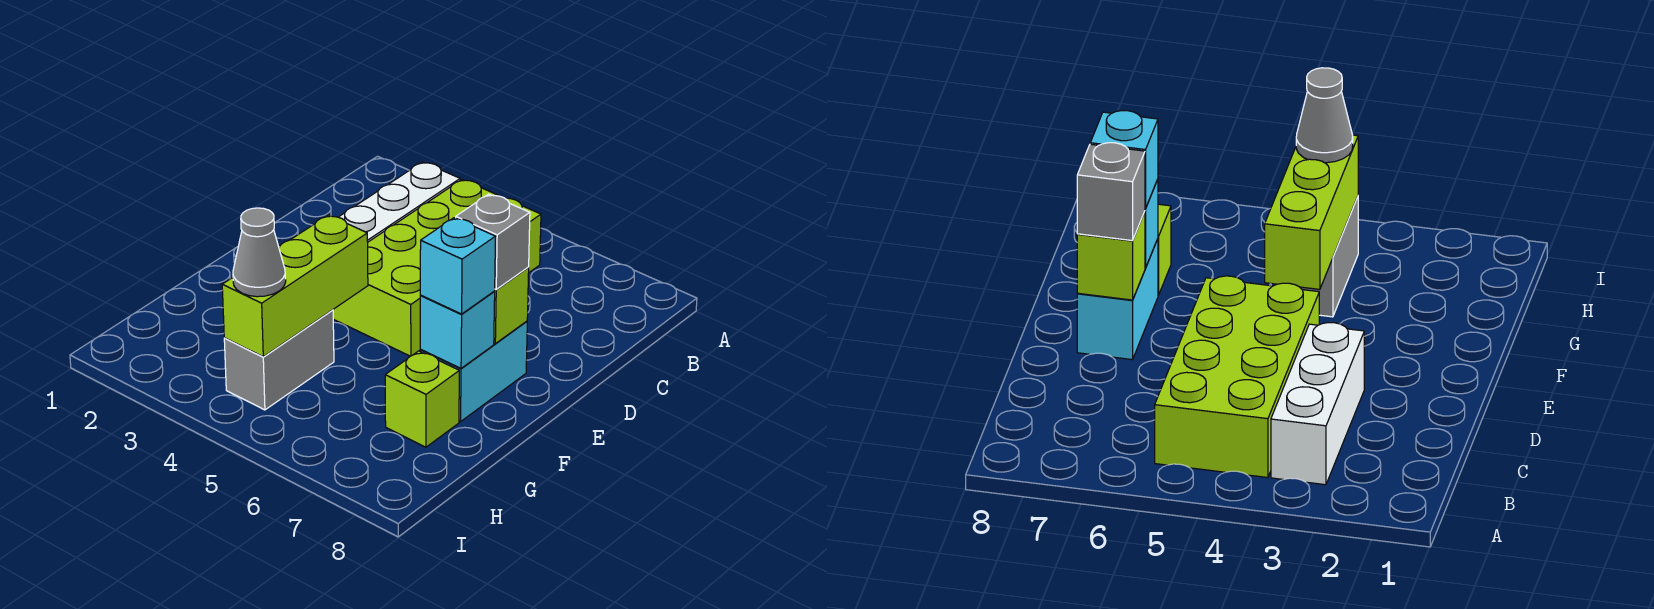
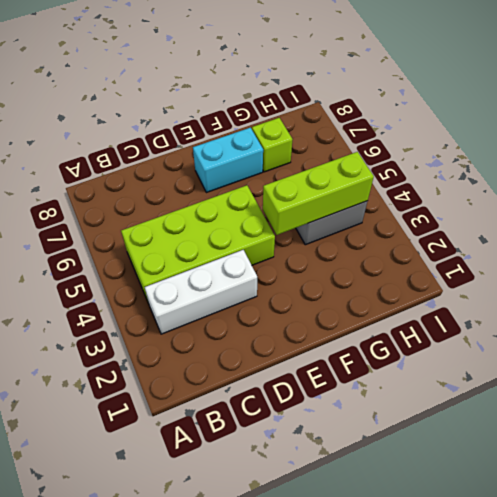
none -> lime brick E7 level 2
none -> cyan brick F7 level 2

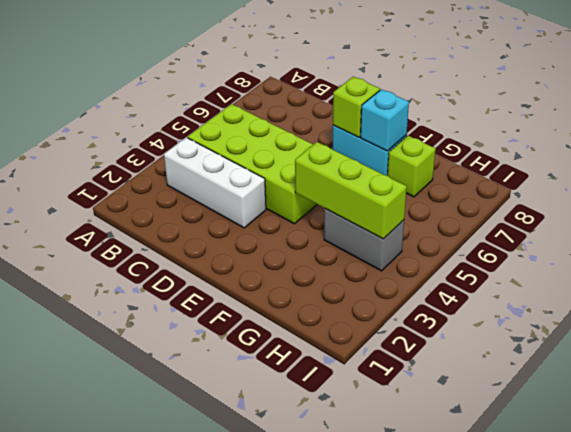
none -> grey brick E7 level 3
none -> cyan brick F7 level 3

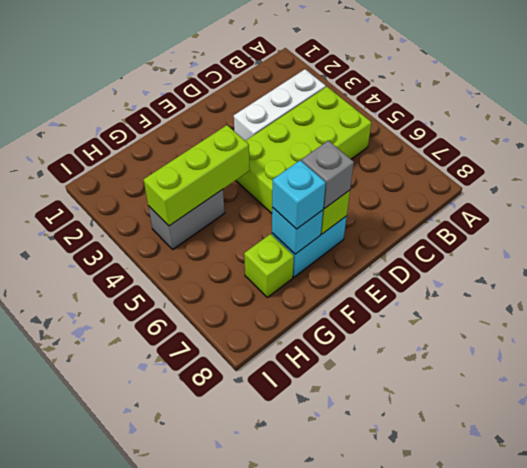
none -> grey cone H4 level 3

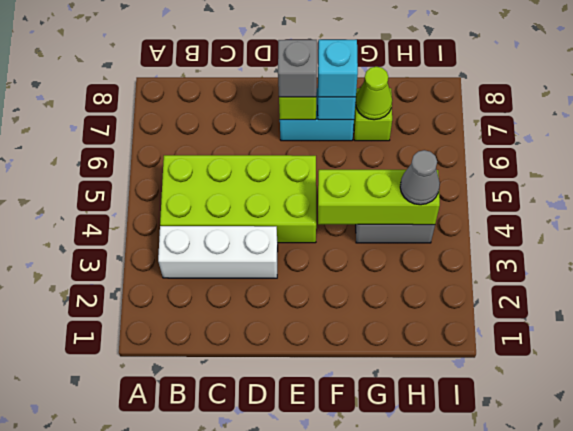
lime cone G7 level 2 -> none

